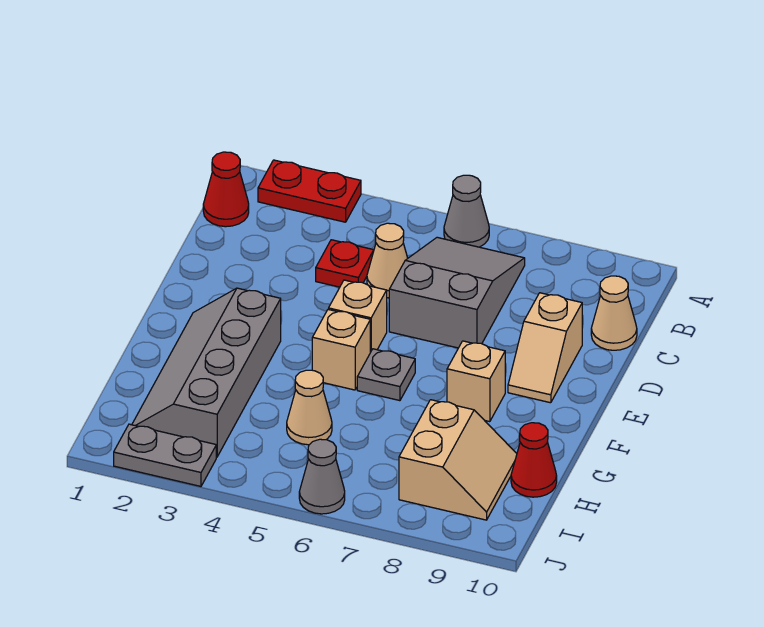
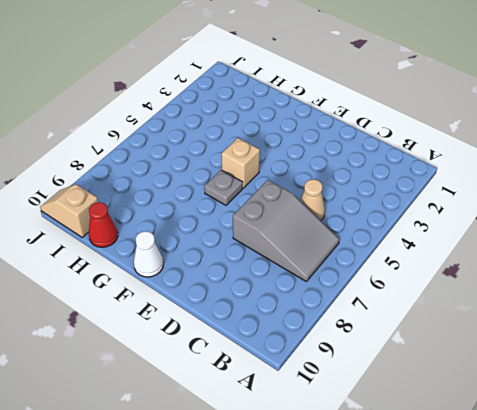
white cone F10 level 1 -> none
tan slope I10:J10 level 1 top I -> tan slope D9:E9 level 1 top D
none -> red plate A2:A3 level 1
none -> grey cone A6 level 1
none -> red cone B1 level 1

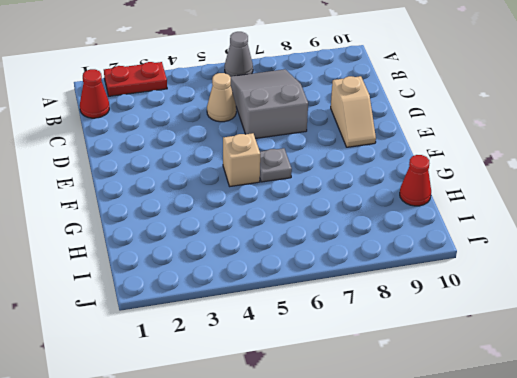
none -> red plate C4 level 1
none -> tan cone C10 level 1
none -> tan brick E5 level 1

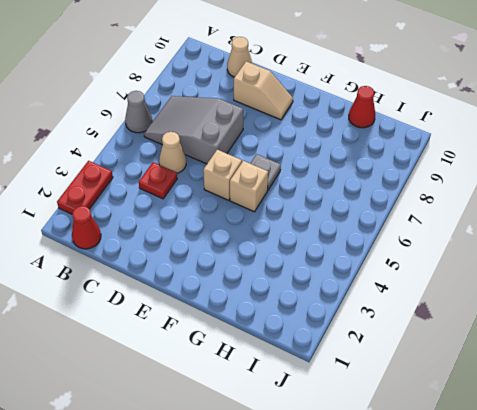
none -> grey slope F2:I3 level 1 top 3
none -> tan brick F8 level 1
none -> tan cone H5 level 1

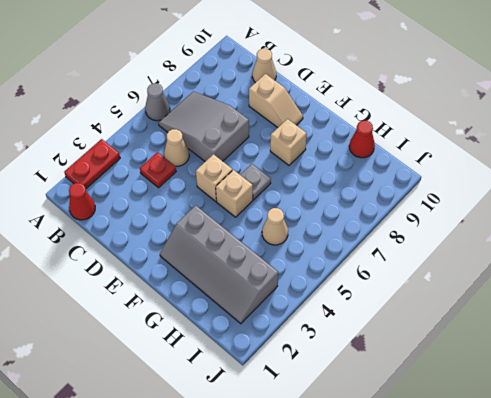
none -> tan slope H8:I9 level 1 top 8
none -> grey plate J2:J3 level 1
none -> grey cone J6 level 1

